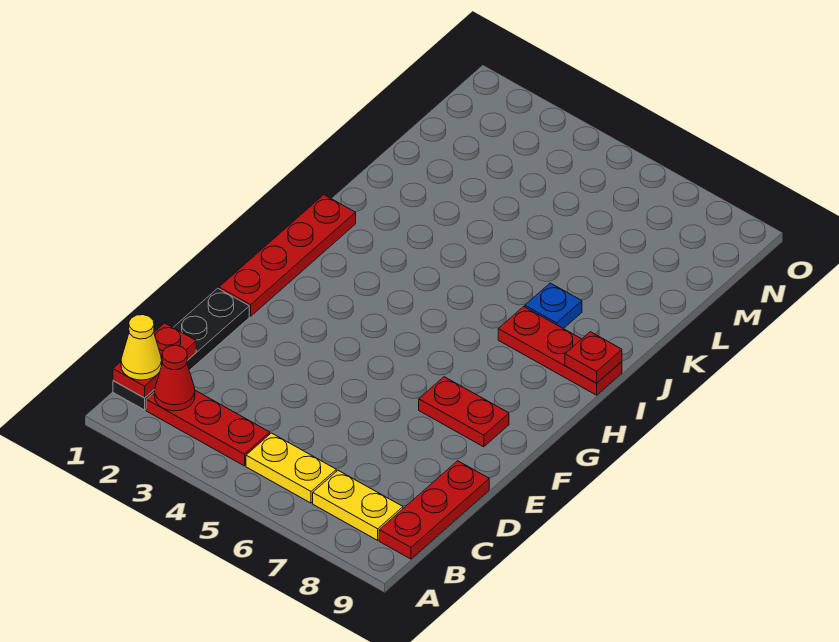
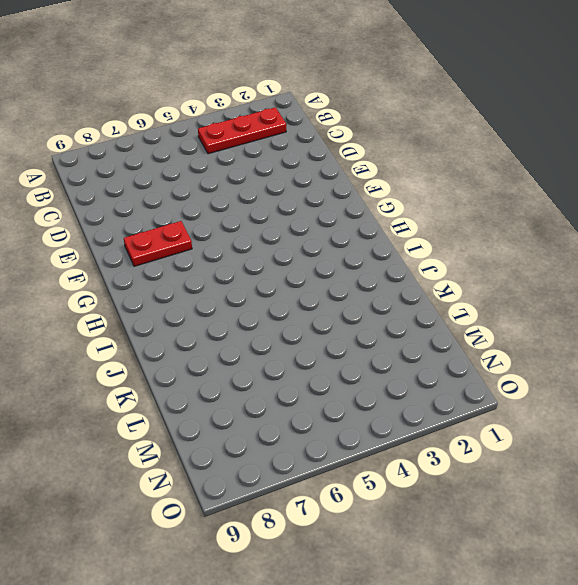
none -> black plate B1:E1 level 1
none -> yellow plate B5:B6 level 1
none -> yellow plate B7:B8 level 1

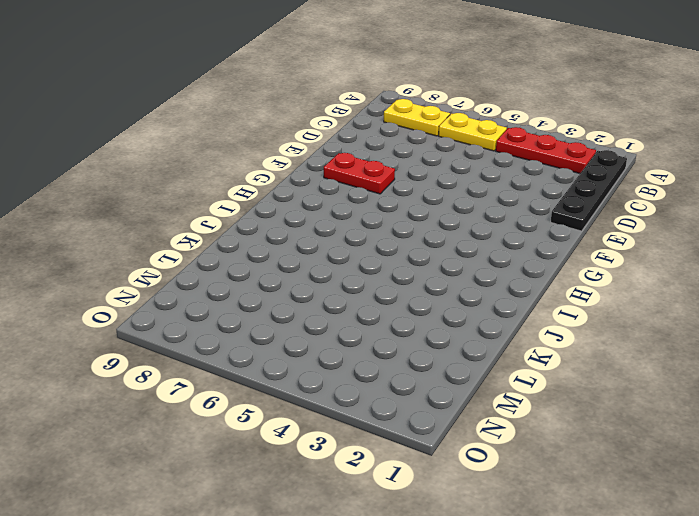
none -> red plate B9:D9 level 1
none -> red plate F1:I1 level 1
none -> red plate I7:I9 level 1

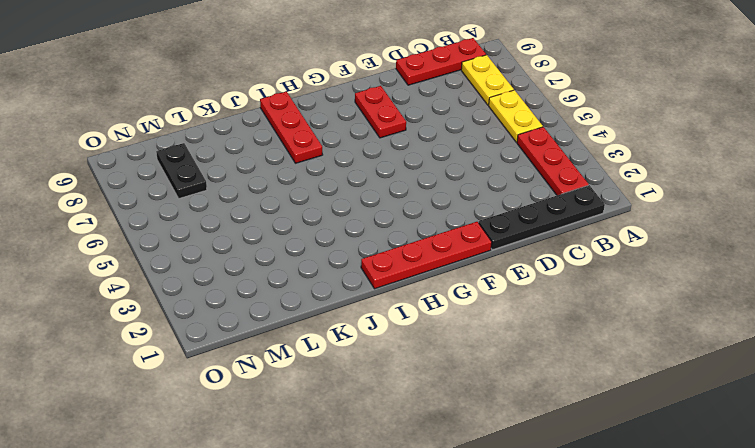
black plate M7:M8 level 1 -> none
none -> blue plate J7 level 1
none -> red plate B1:C1 level 2
none -> red cone B2 level 2

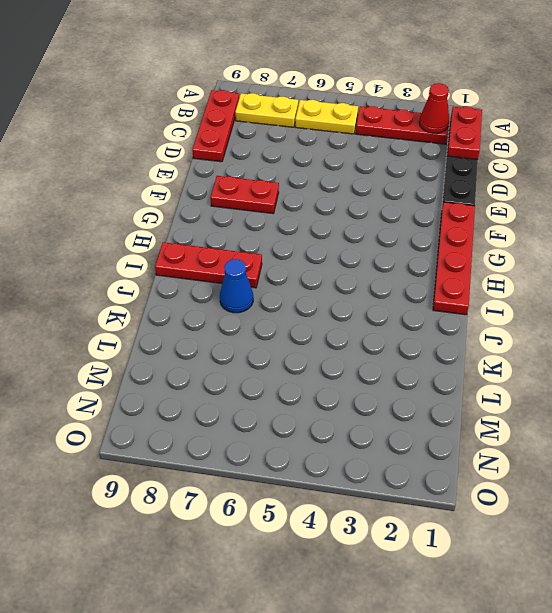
blue cone J7 level 1 -> blue plate J7 level 1
none -> red plate I9 level 2
none -> yellow cone B1 level 3

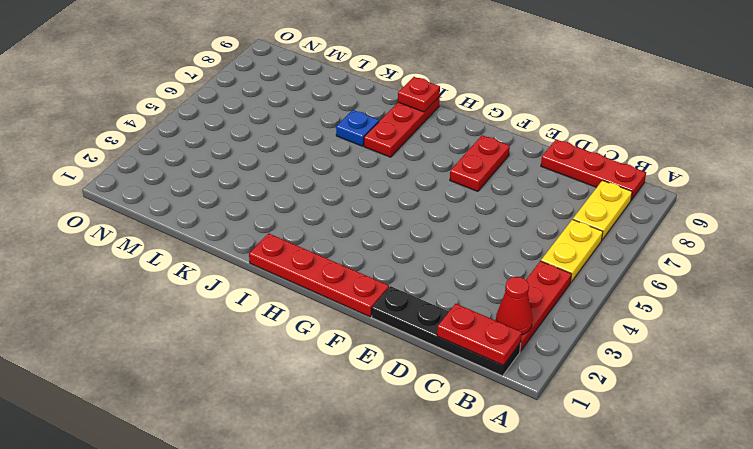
none -> yellow cone B1 level 3

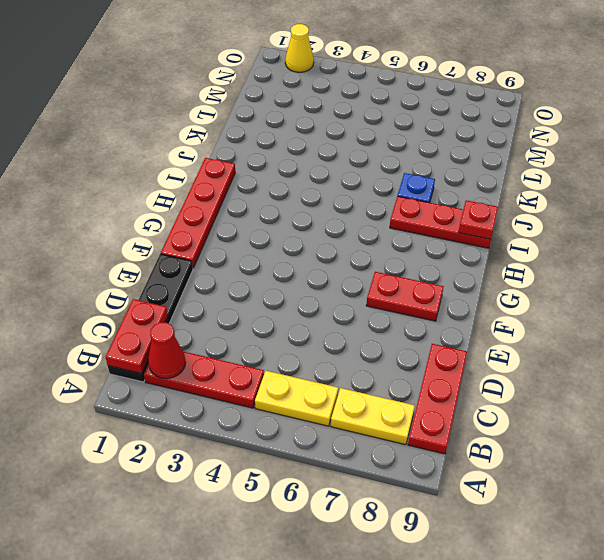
yellow cone O2 level 1 -> yellow cone B1 level 3

